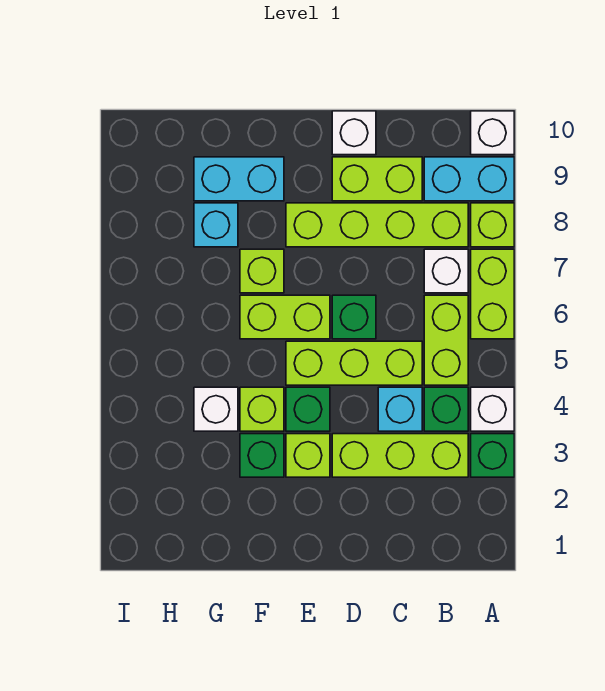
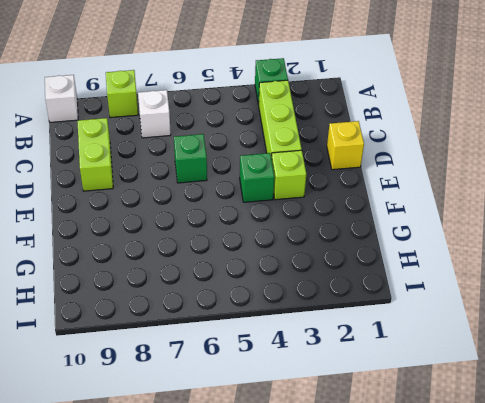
yellow brick D1 level 1 -> none
none -> white brick A4 level 1
none -> lime brick A6:A7 level 1
none -> cyan brick A9:B9 level 1

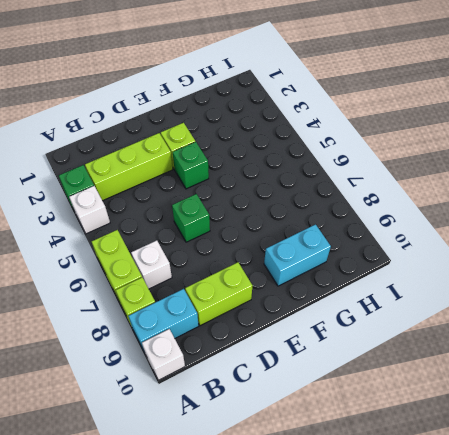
none -> green brick B4 level 1
none -> lime brick B5:B6 level 1
none -> lime brick B8:E8 level 1

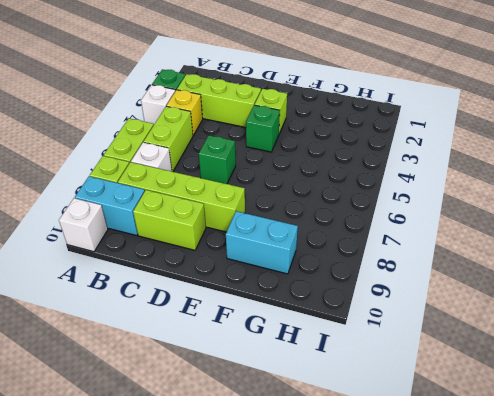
yellow brick B4 level 1 -> green brick B4 level 1
none -> cyan brick C4 level 1
none -> lime brick C5:E5 level 1
none -> white brick D10 level 1

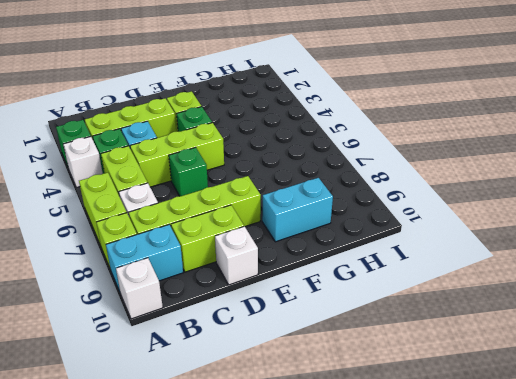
none -> lime brick E6:F6 level 1
none -> green brick F3 level 1
none -> lime brick F4 level 1

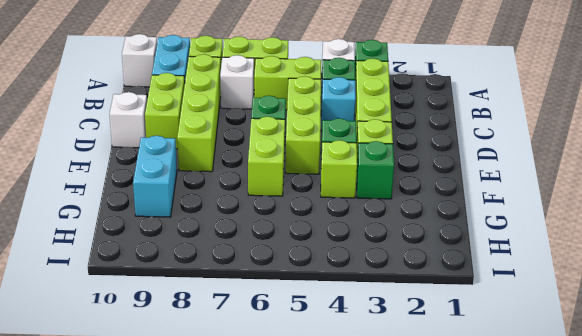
none -> lime brick F7 level 1
none -> white brick G4 level 1
none -> cyan brick G8 level 1

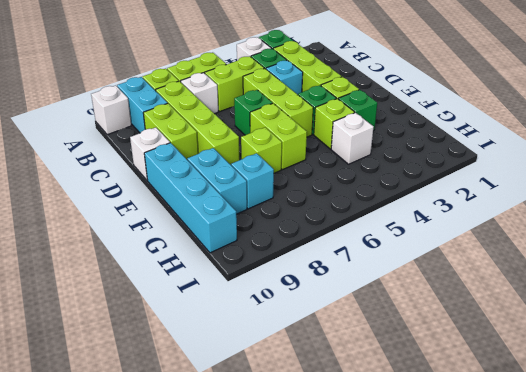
cyan brick E10:H10 level 1 -> none

